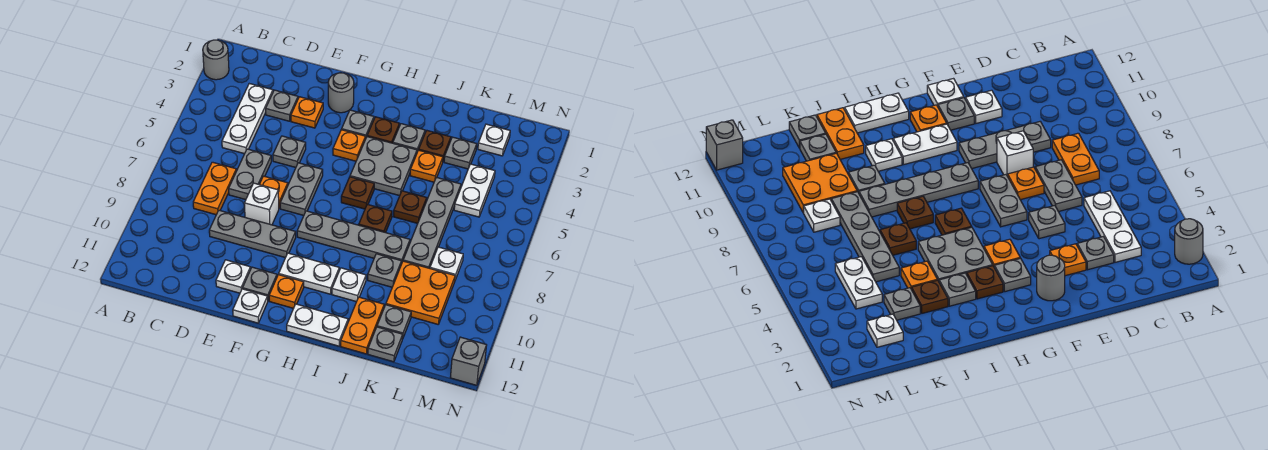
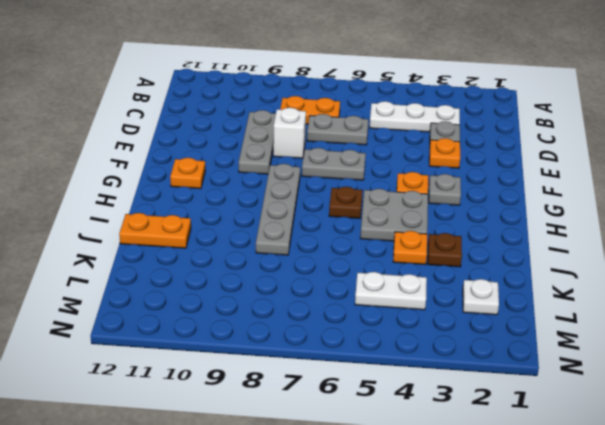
none -> grey round brick A2 level 1
none -> grey plate E5 level 1
none -> orange plate E7 level 1
none -> white plate E11 level 1

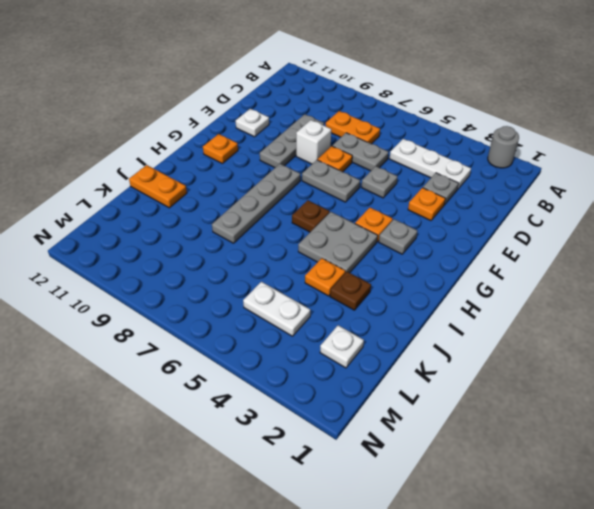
none -> grey round brick F2 level 1
none -> grey plate F11 level 1
none -> white plate F12 level 1
none -> white plate G10:H10 level 1

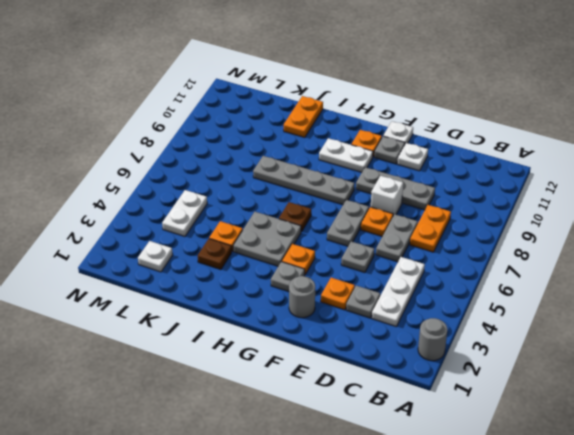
none -> brown plate H3 level 1
none -> white plate H12:I12 level 1
none -> grey plate I3 level 1
none -> brown plate I7 level 1

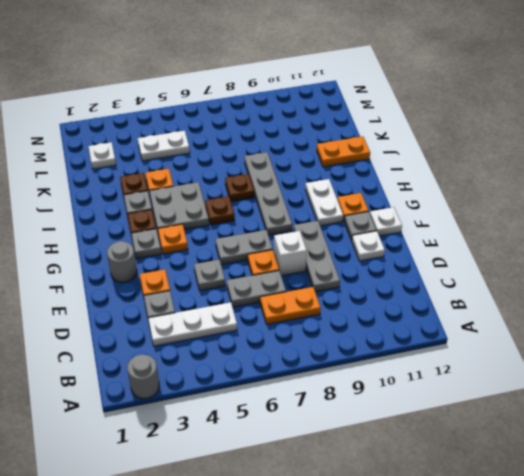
none -> white plate H12:I12 level 1
none -> white plate I10 level 1
none -> brown plate J6 level 1
none -> grey plate J9 level 1

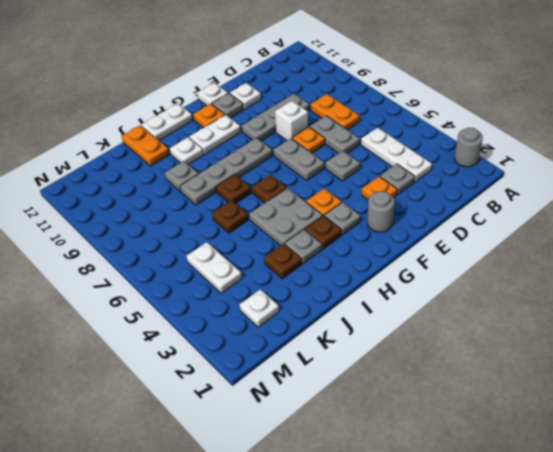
none -> orange plate J4 level 1
none -> grey plate K3 level 1
none -> grey plate K5:K8 level 1
none -> orange plate K9:L10 level 1

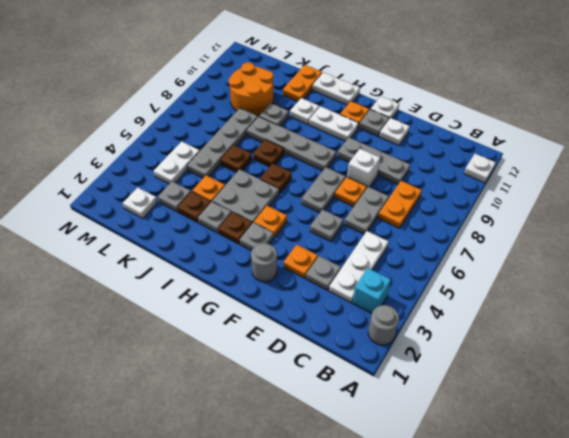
white plate A11 level 1 -> white plate L8 level 1
cyan brick B3 level 1 -> none
orange round brick K9:L10 level 1 -> orange plate K9:L10 level 1
none -> grey plate K11 level 1
none -> grey plate K12 level 1
none -> grey brick N12 level 1

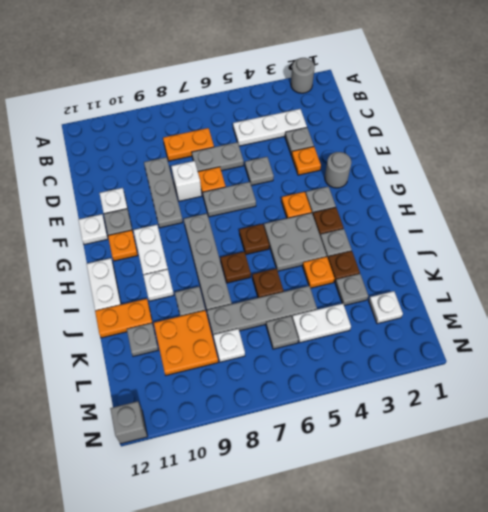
grey plate L6 level 1 -> grey plate K12 level 1

